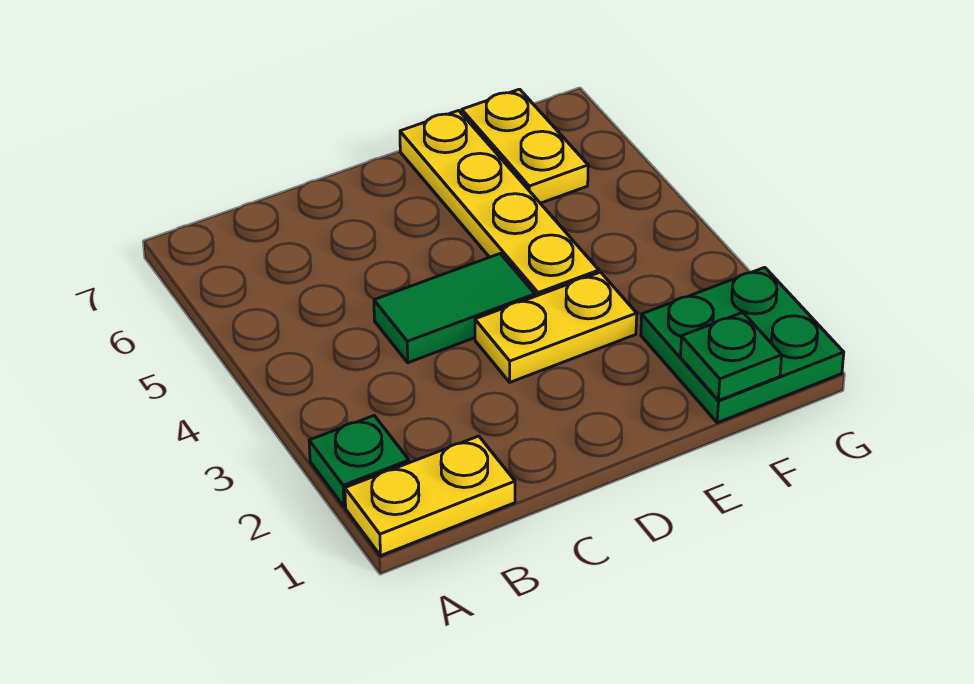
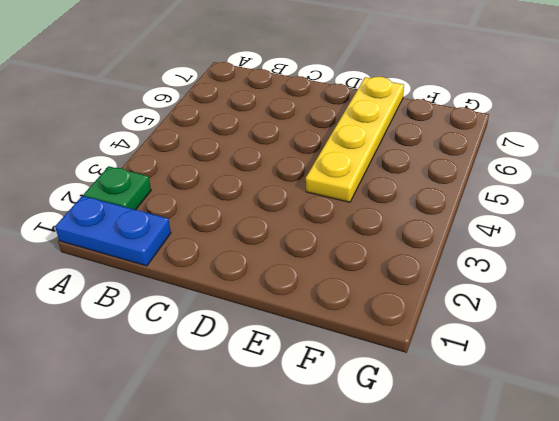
blue plate A1:B1 level 1 -> yellow plate A1:B1 level 1
none -> green tile C4:D4 level 1
none -> yellow plate D3:E3 level 1

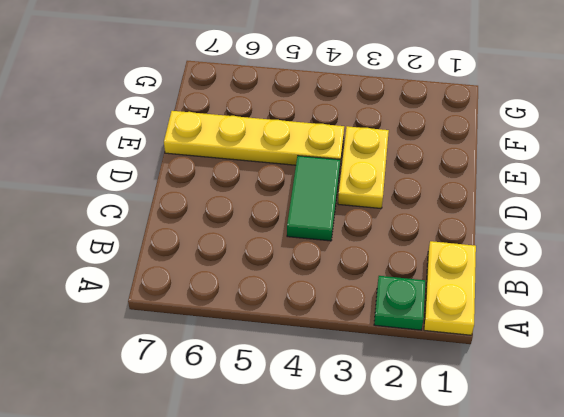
none -> green plate F1:G2 level 1
none -> yellow plate F6:F7 level 1

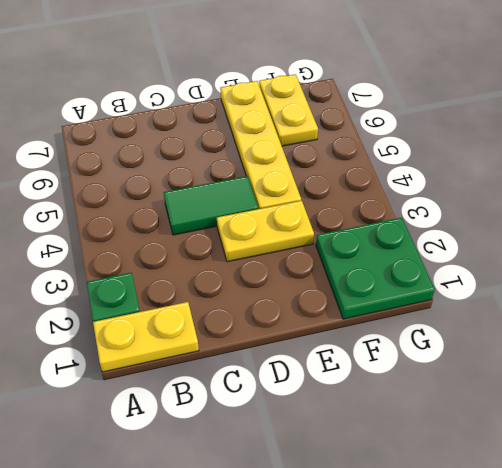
none -> green plate F1 level 2

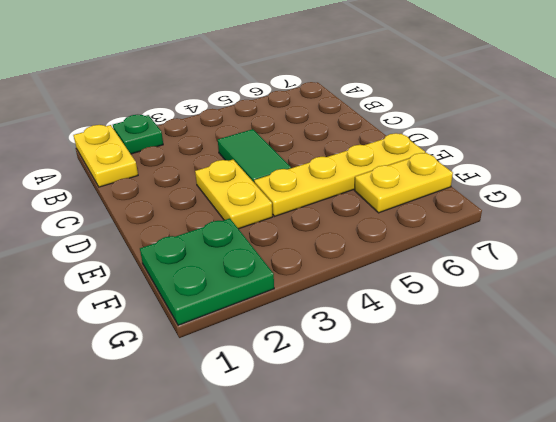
none -> green plate F1 level 2

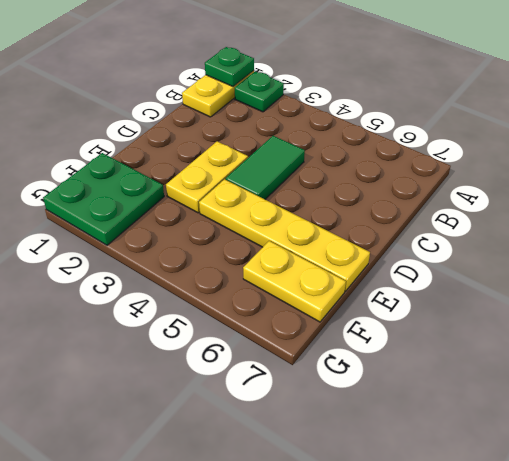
green plate A1 level 2 -> green plate F1 level 2

